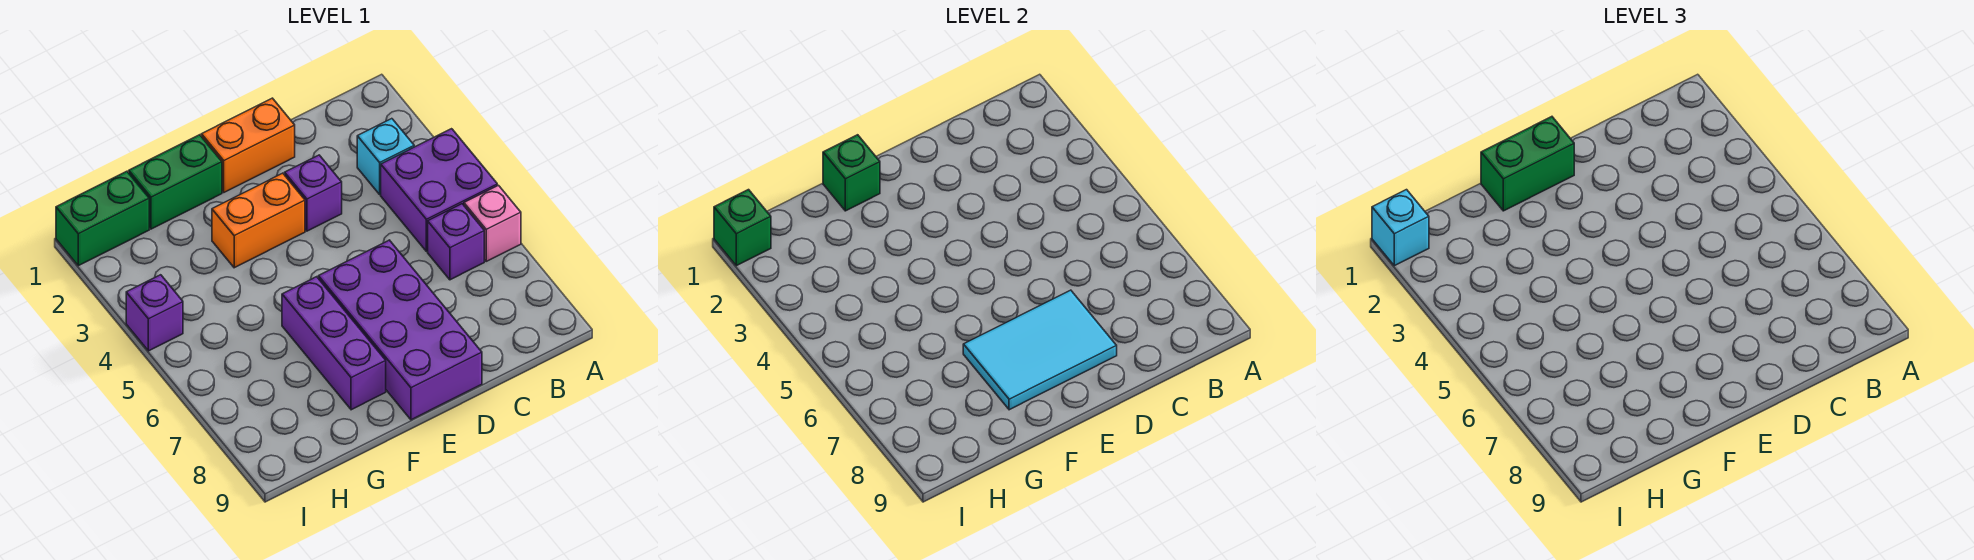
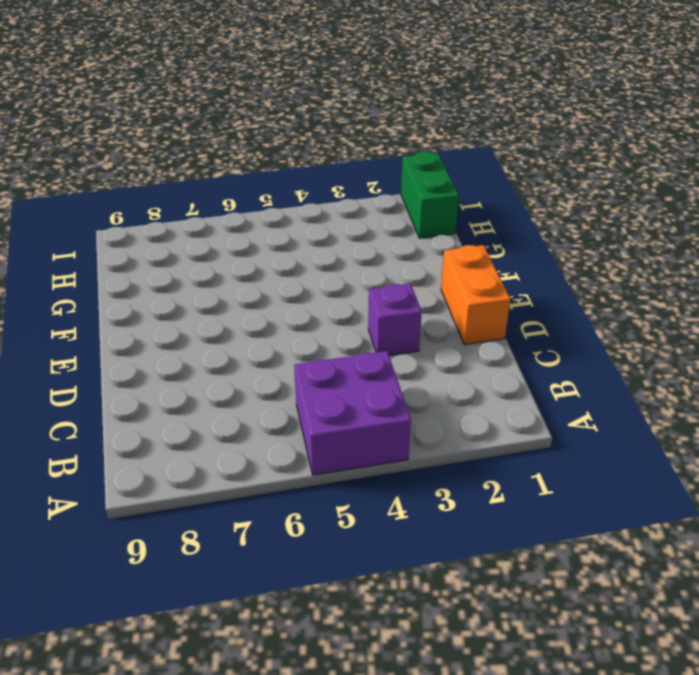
none -> pink brick A6 level 1
none -> cyan brick B3 level 1
none -> purple brick B6 level 1

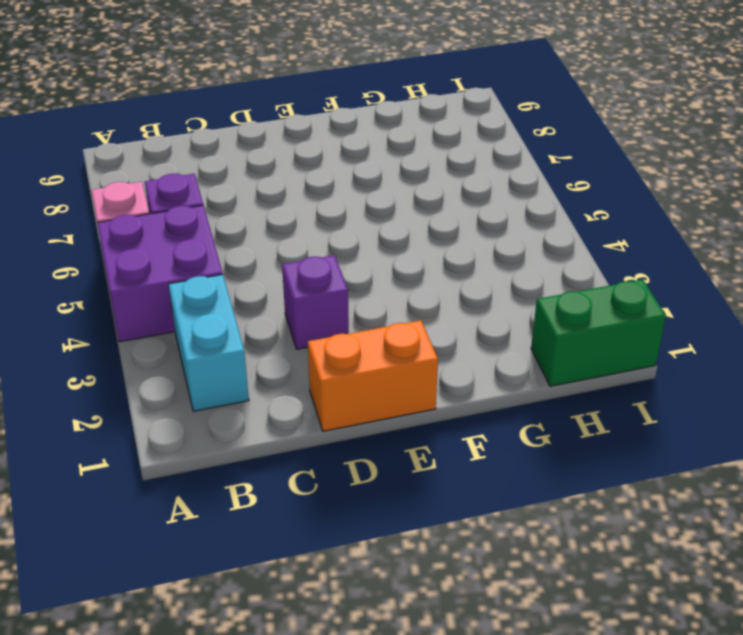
cyan brick B2:B3 level 1 -> cyan brick B3 level 1
none -> purple brick D6:E9 level 1
none -> orange brick E3:F3 level 1
none -> green brick F1:G1 level 1

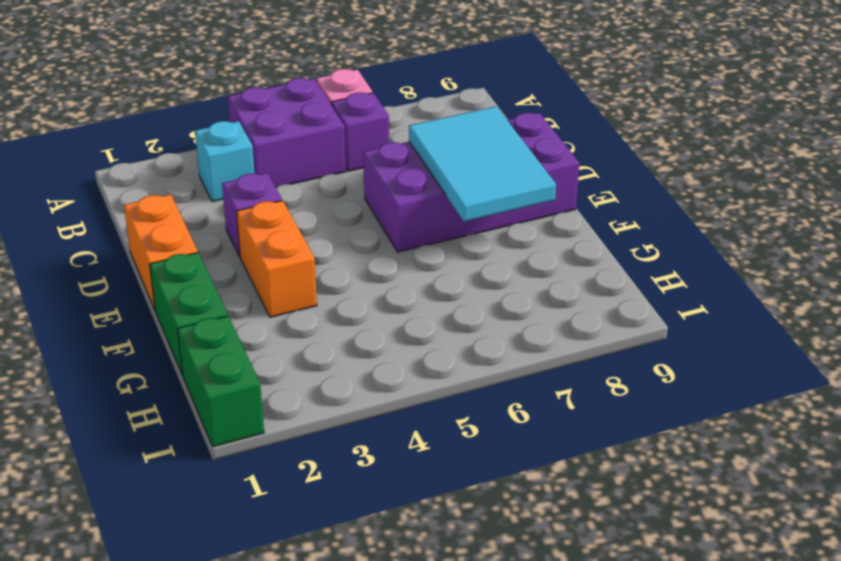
none -> purple brick F6:F8 level 1
none -> purple brick I4 level 1
none -> green brick F1 level 2

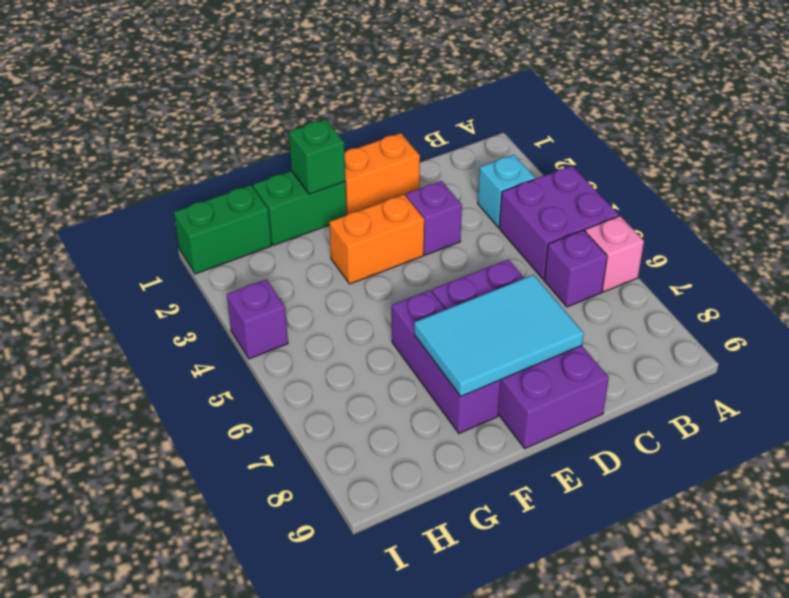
none -> green brick I1 level 2
none -> green brick E1:F1 level 3
none -> cyan brick I1 level 3

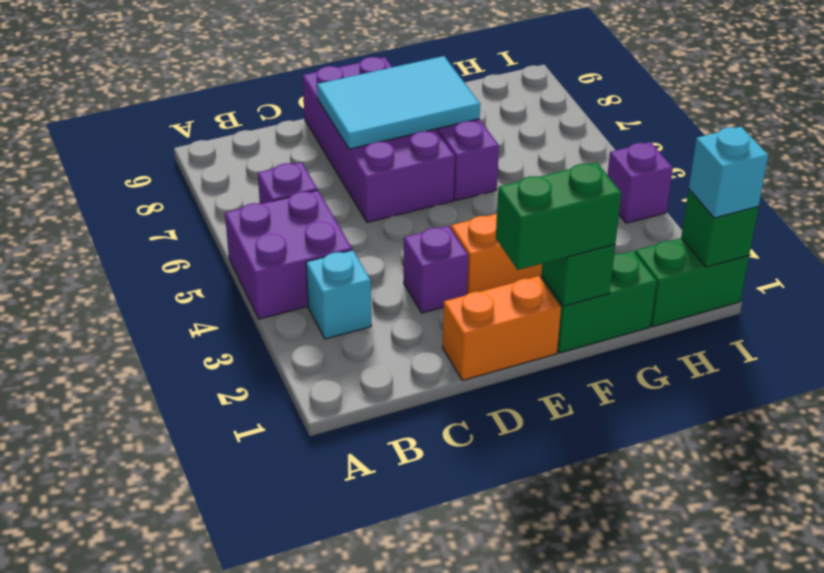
none -> pink brick A6 level 1

